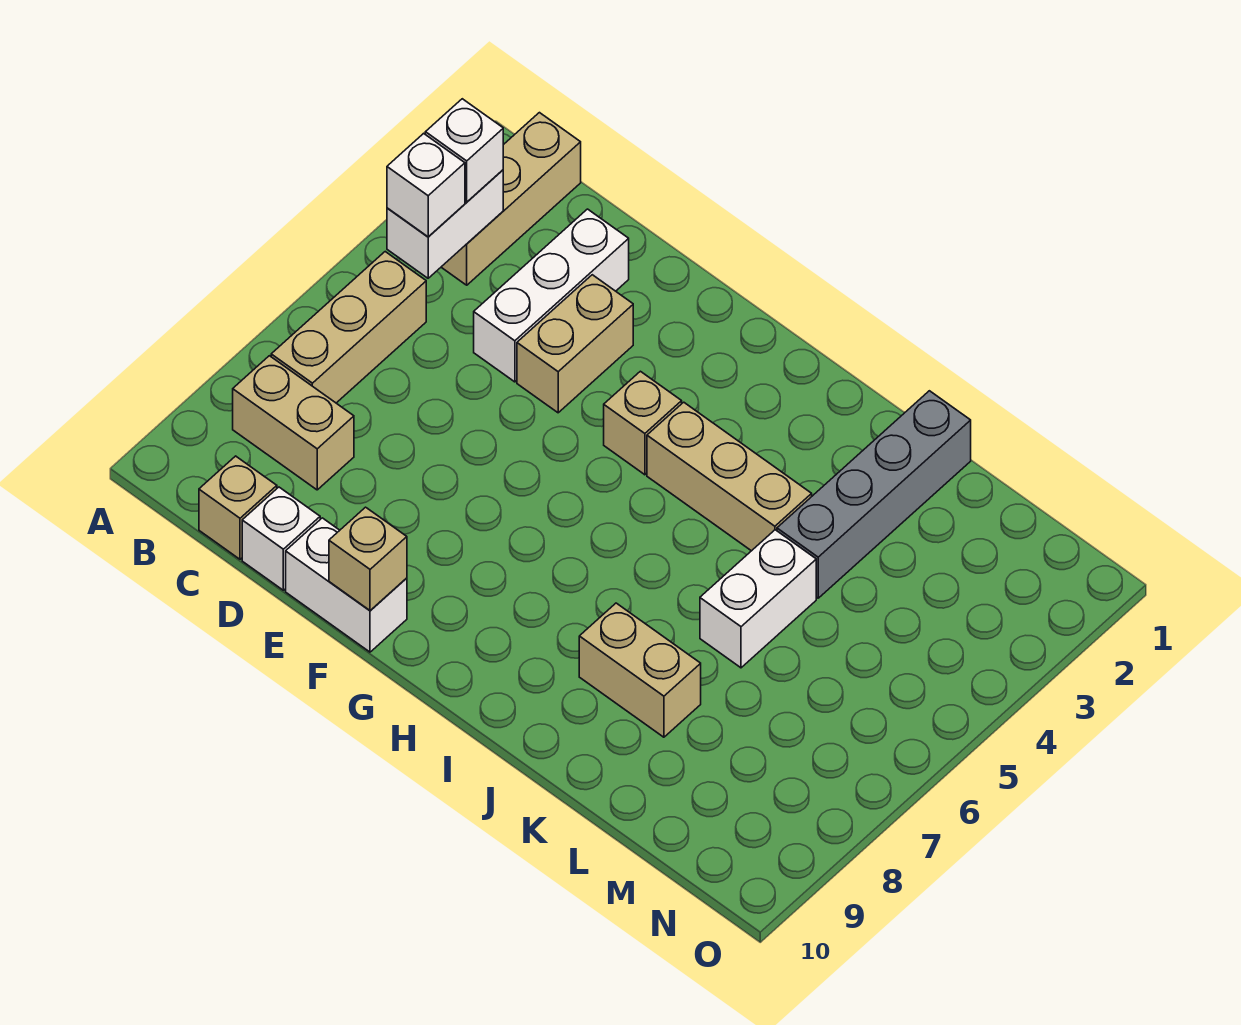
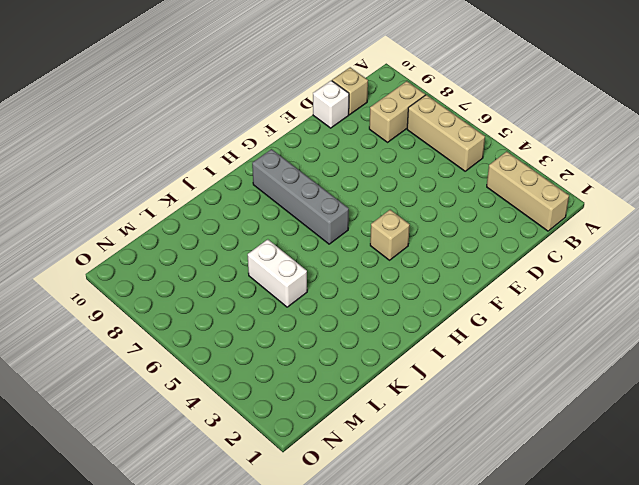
grey brick H6:H9 level 1 -> grey brick K1:K4 level 1
none -> white brick D2:D4 level 1
none -> tan brick E3:E4 level 1
none -> white brick E10:F10 level 1

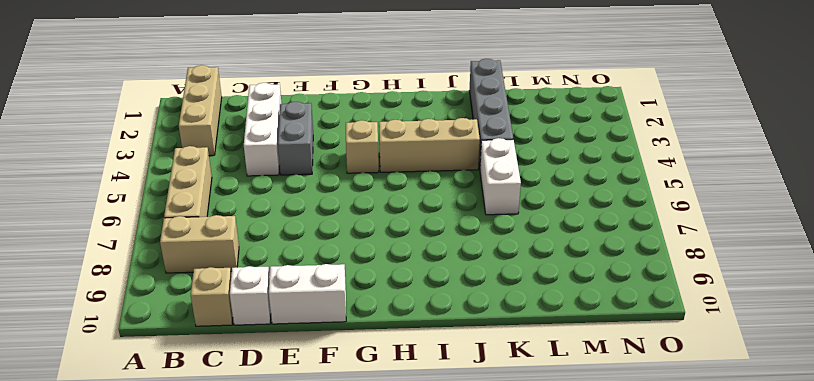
grey brick E3:E4 level 1 -> tan brick E3:E4 level 1
none -> tan brick J8:K8 level 1
none -> white brick B3:B4 level 2
none -> tan brick F10 level 2

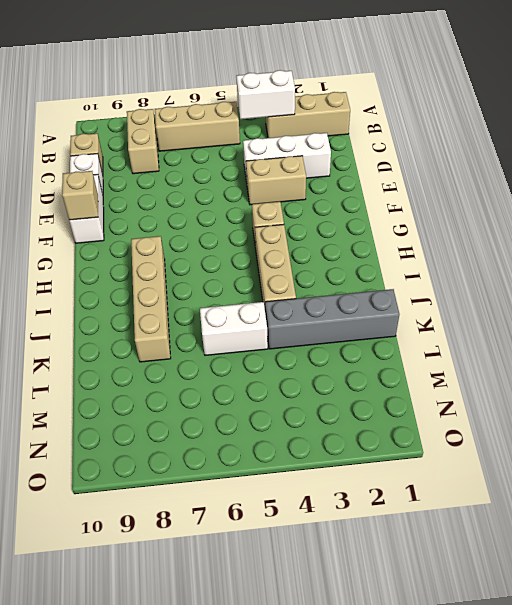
tan brick H8:K8 level 1 -> tan brick J8:K8 level 1
none -> white brick B3 level 3
none -> white brick B4 level 3

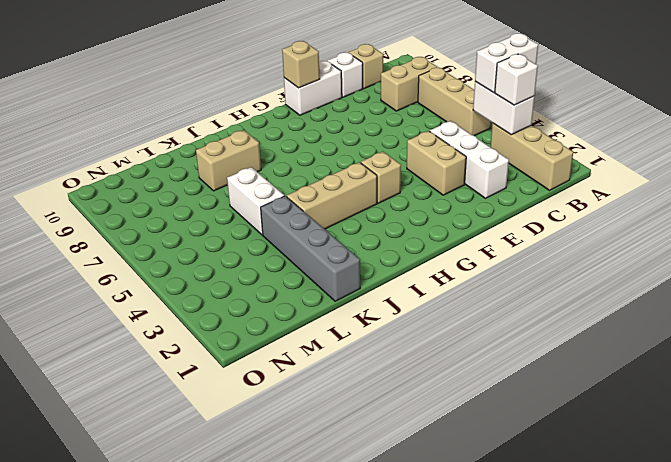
white brick A4:B4 level 3 -> white brick B4 level 3

